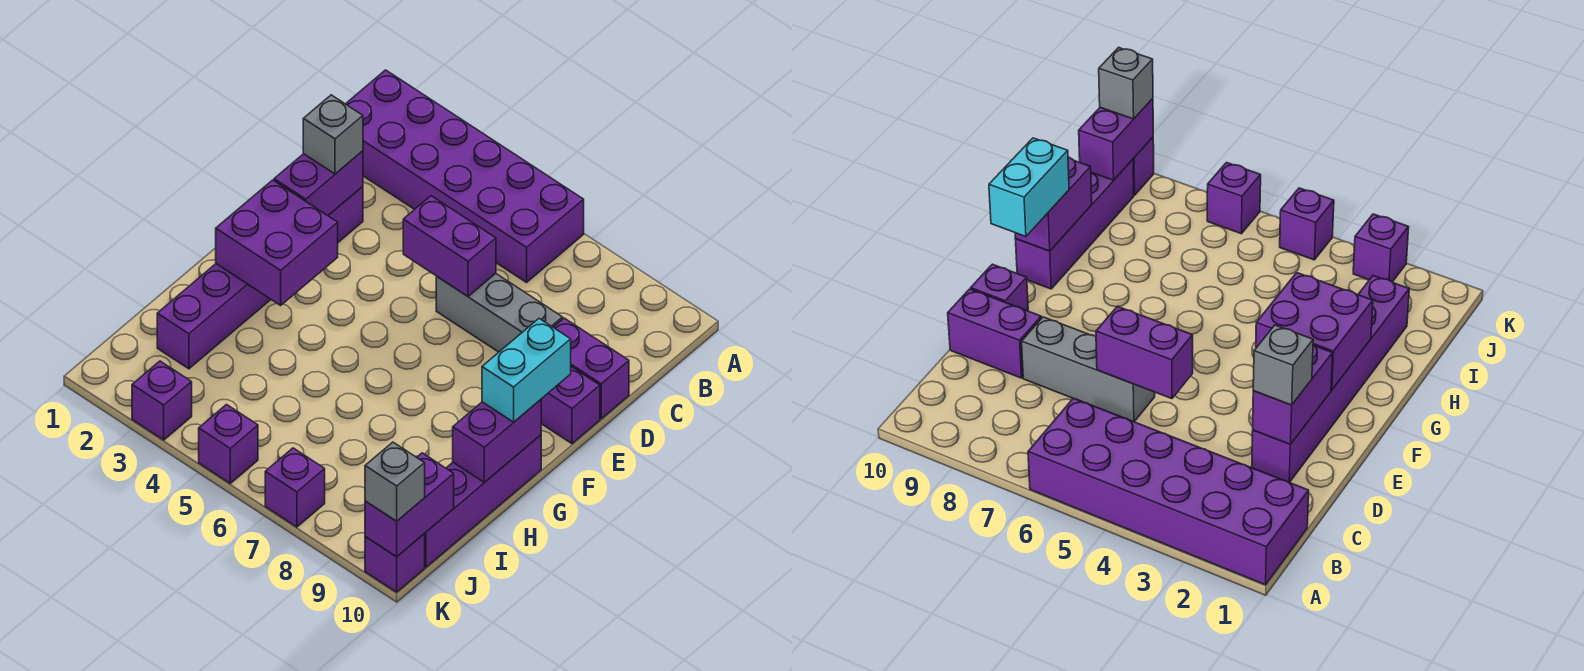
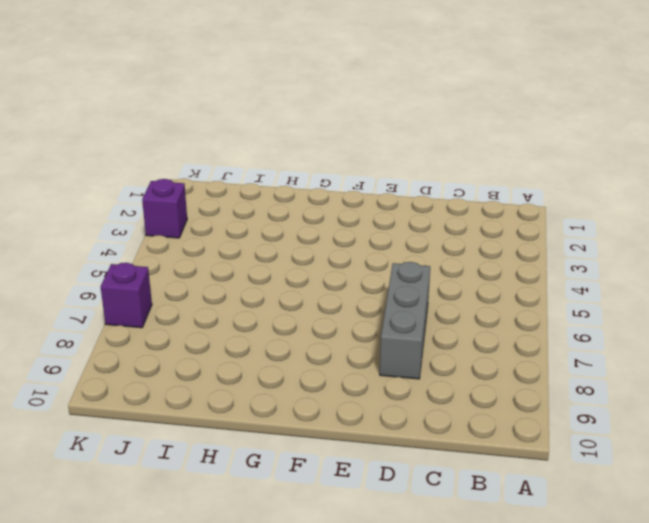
none -> purple brick A1:B6 level 1
none -> purple brick D2:I2 level 1
none -> purple brick D9:D10 level 1

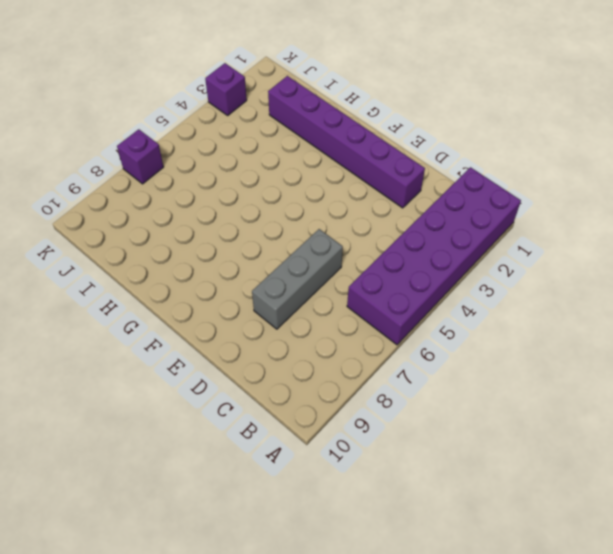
none -> purple brick D9:D10 level 1
none -> purple brick E10 level 1
none -> purple brick G10:J10 level 1

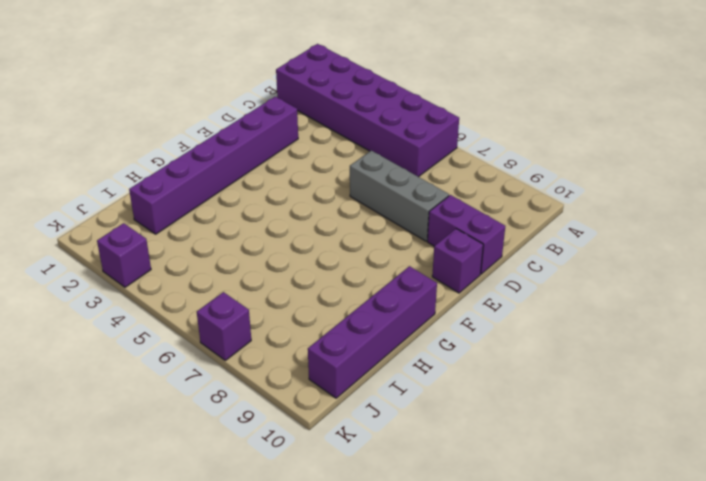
none -> purple brick K5 level 1
none -> purple brick K10 level 1
none -> purple brick D2:E2 level 2

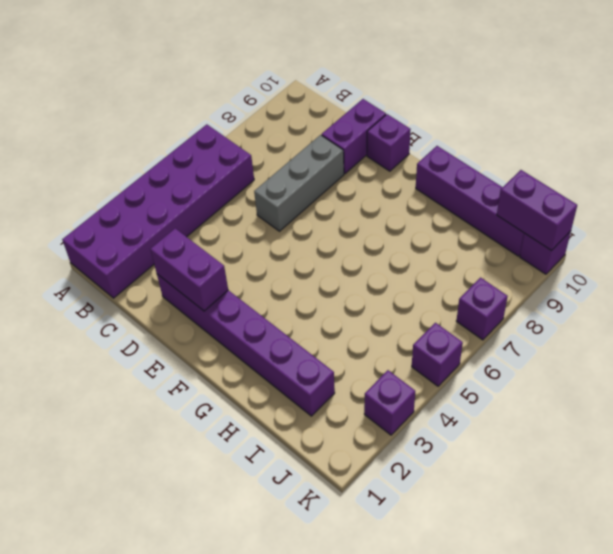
none -> purple brick D5:D6 level 2
none -> purple brick F2:G3 level 2
none -> purple brick G10:H10 level 2

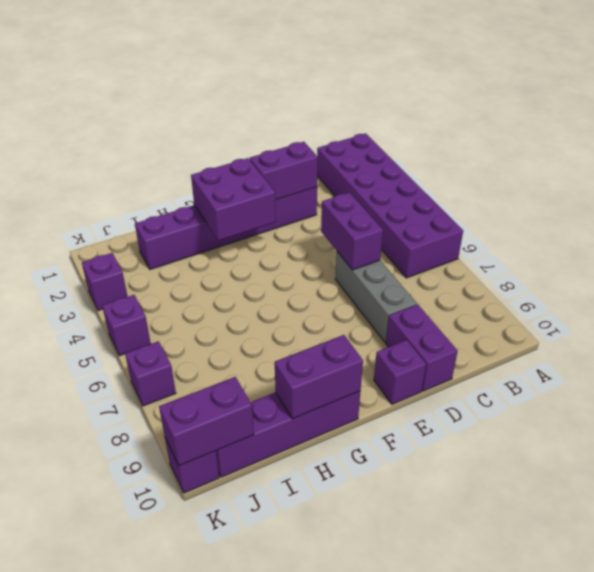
none -> grey brick D2 level 3
none -> cyan brick F10:G10 level 3
none -> grey brick K10 level 3

